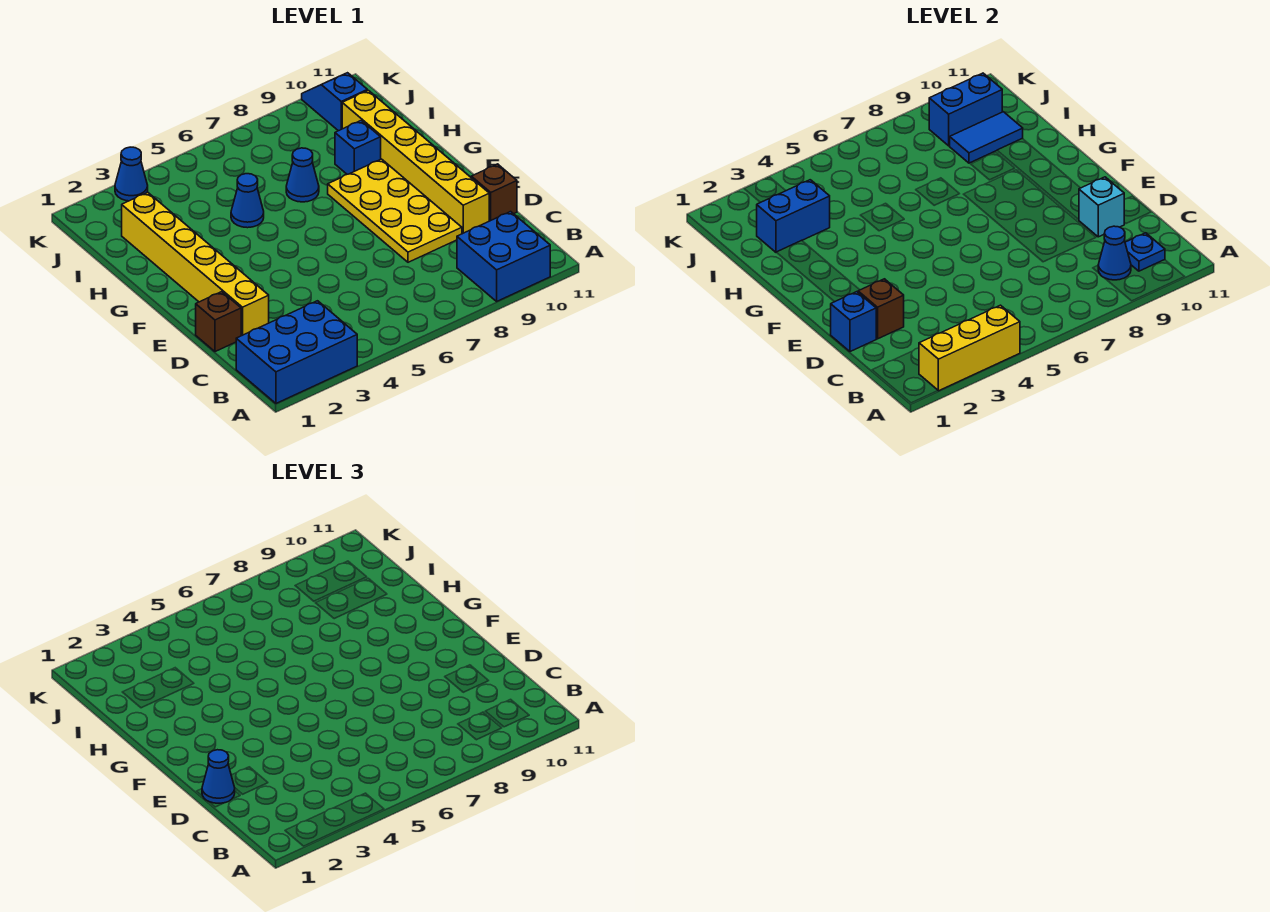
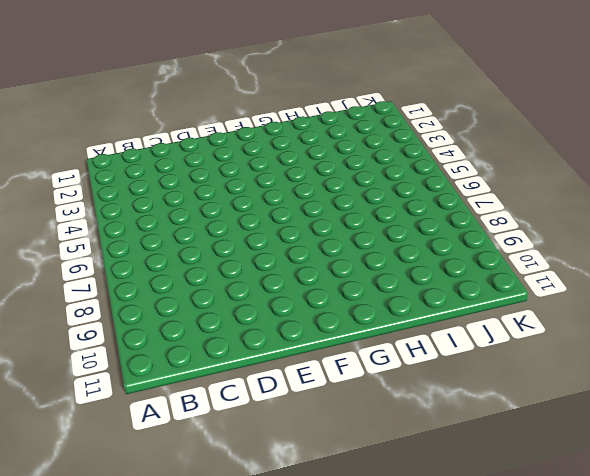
none -> blue brick A1:B3 level 1
none -> blue brick A9:B10 level 1
none -> brown brick D1 level 1

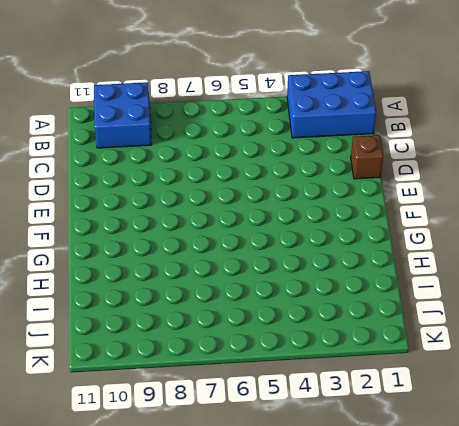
none -> yellow brick D2:I2 level 1
none -> yellow plate D8:G9 level 1
none -> yellow brick D10:I10 level 1

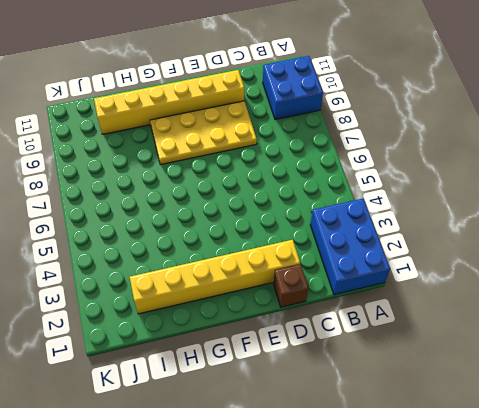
none -> brown brick D11 level 1
none -> blue cone H5 level 1
none -> blue cone H7 level 1

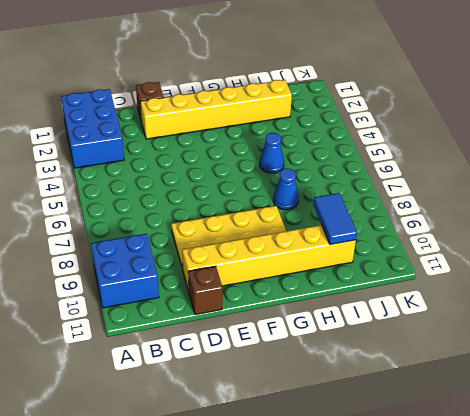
none -> blue brick H9 level 1
none -> blue slope J10:K10 level 1 top J
none -> blue cone K3 level 1

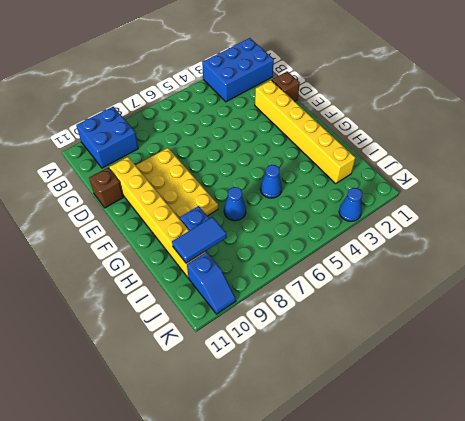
none -> yellow brick A2:A4 level 2
none -> blue cone B9 level 2
none -> blue plate B10 level 2

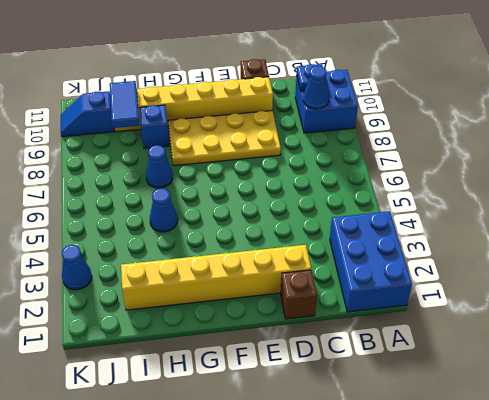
none -> yellow brick A2:A4 level 2
none -> blue brick D1 level 2
none -> brown brick D2 level 2

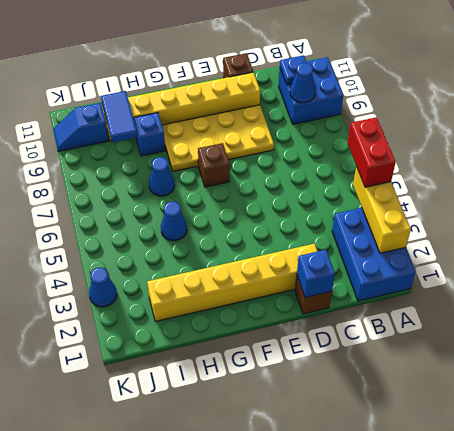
red brick A4:A5 level 3 -> none
brown brick F7 level 1 -> brown brick D2 level 2
none -> cyan brick D10 level 2
none -> blue brick I2:I3 level 2
none -> blue brick J9:J10 level 2

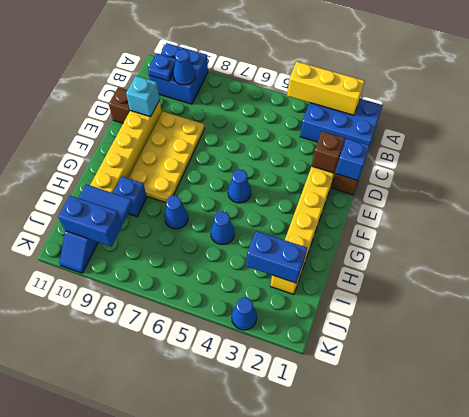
blue cone F5 level 1 -> blue cone D1 level 3

